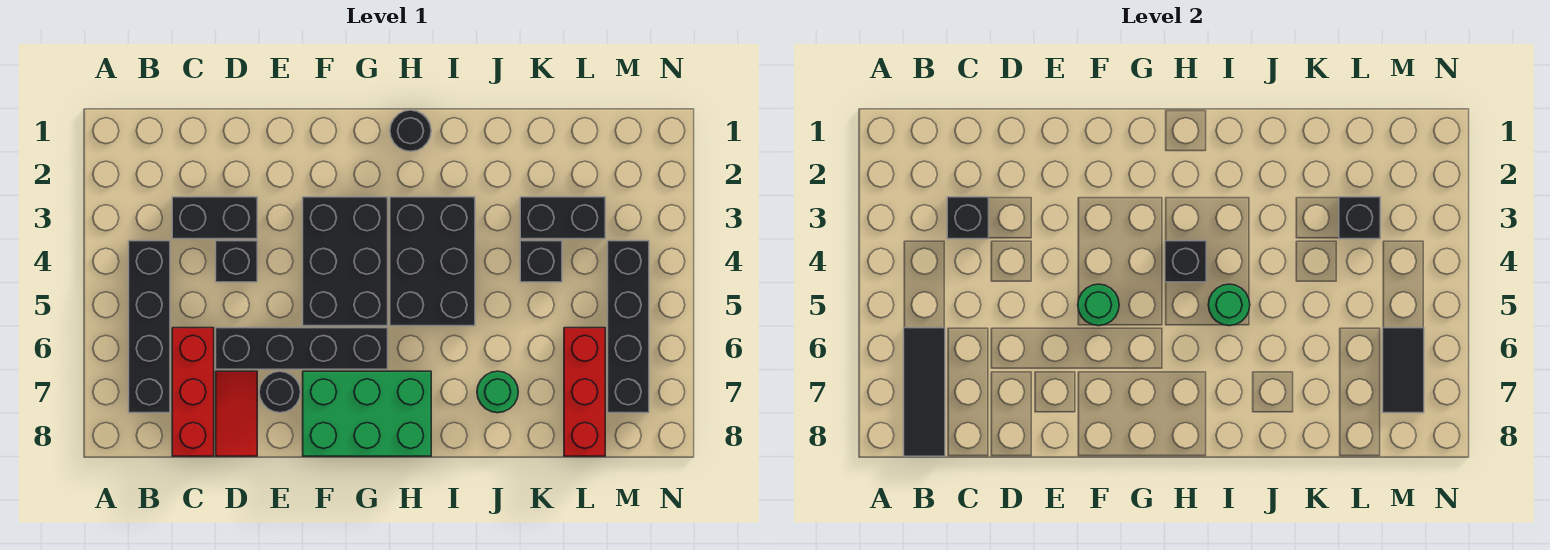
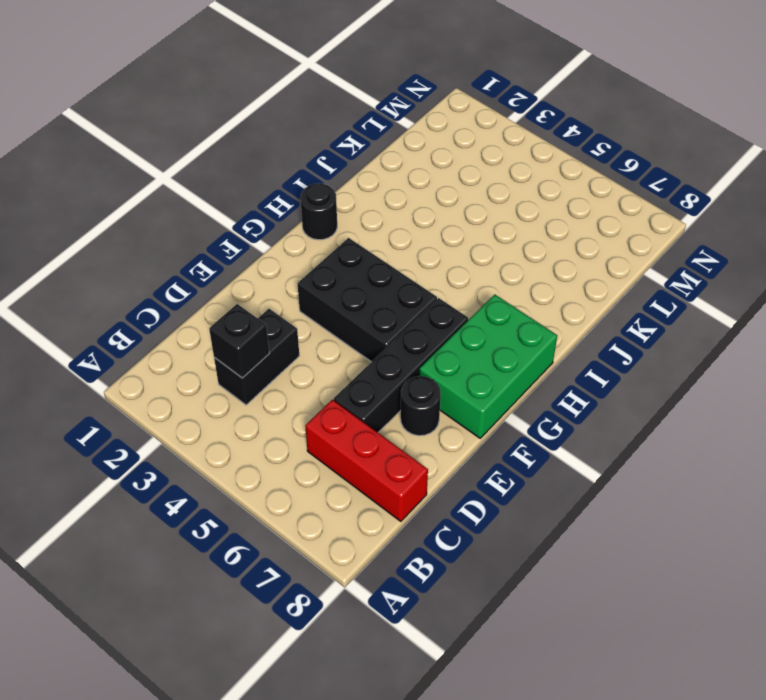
none -> black brick B4:B7 level 1
none -> black brick D4 level 1
none -> red tile D7:D8 level 1

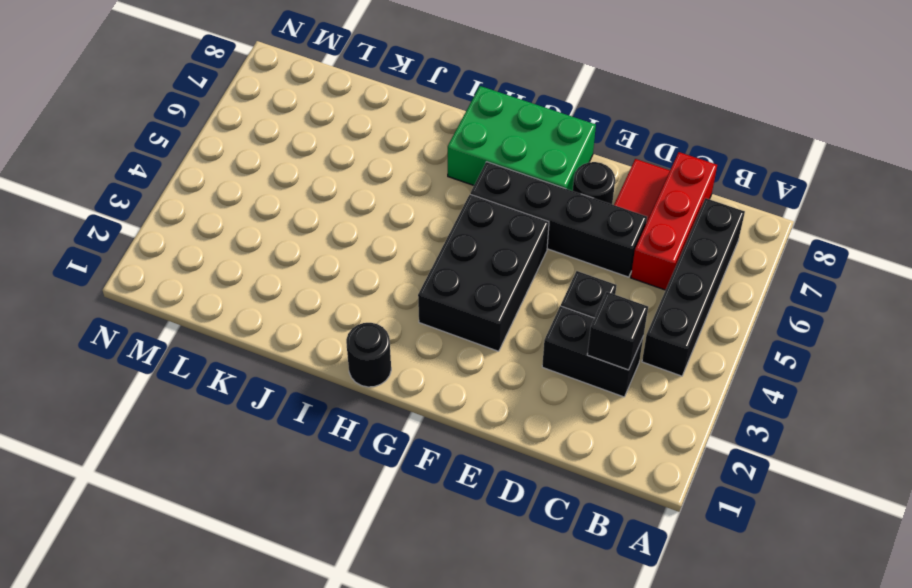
none -> black brick H3:I5 level 1
none -> green round brick J7 level 1
none -> black brick K3:L3 level 1

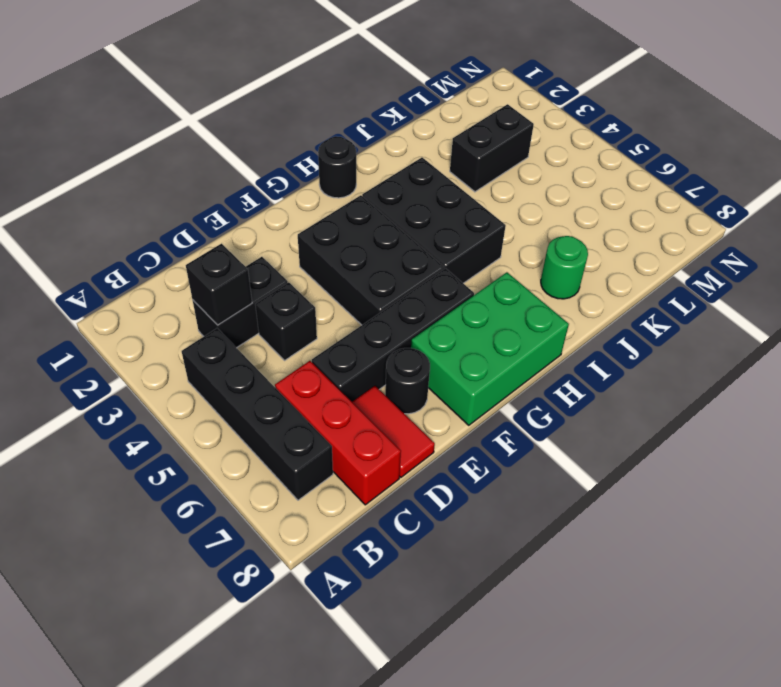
none -> black brick K4 level 1
none -> red brick L6:L8 level 1
none -> black brick M4:M7 level 1

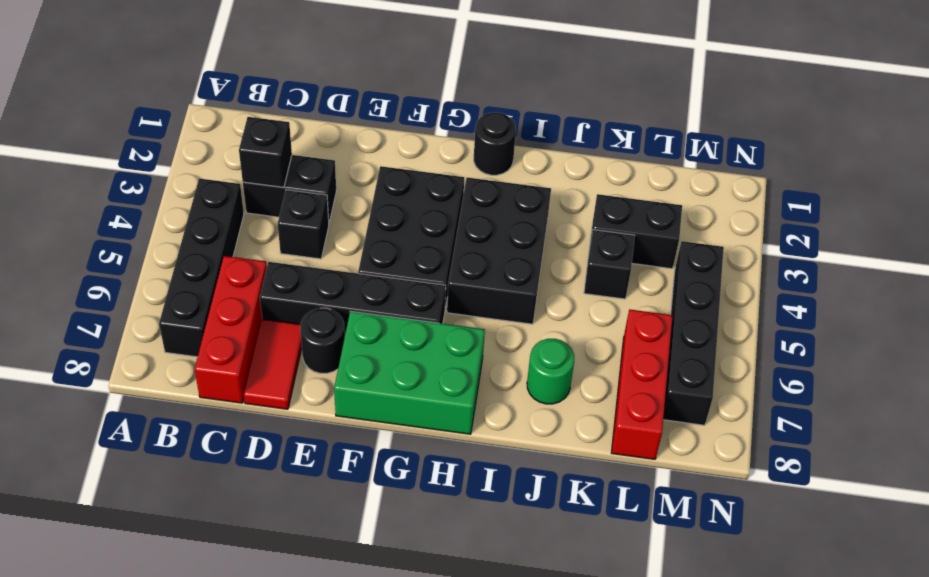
none -> black tile B6:B8 level 2
none -> green round brick F5 level 2
none -> black brick H4 level 2

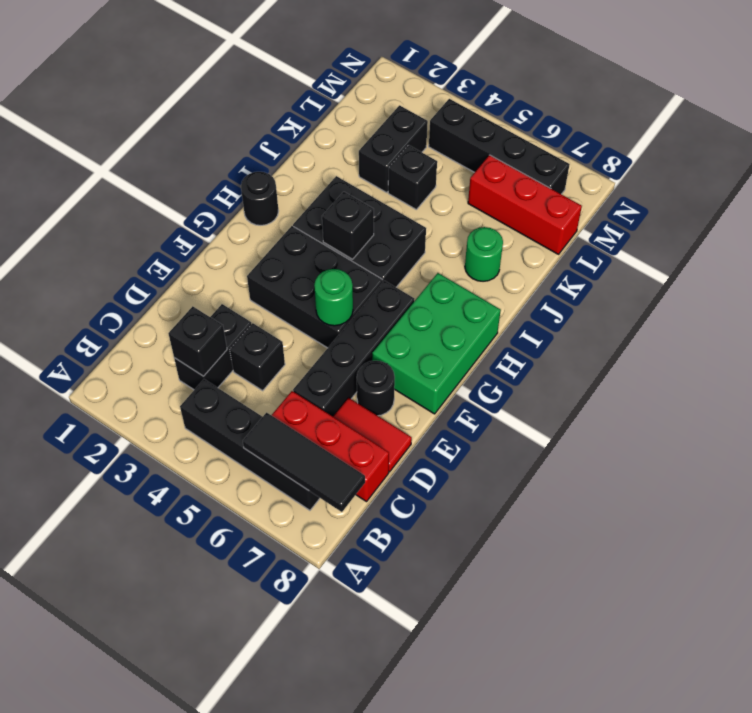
none -> green round brick I5 level 2
none -> black brick L3 level 2
none -> black tile M6:M7 level 2

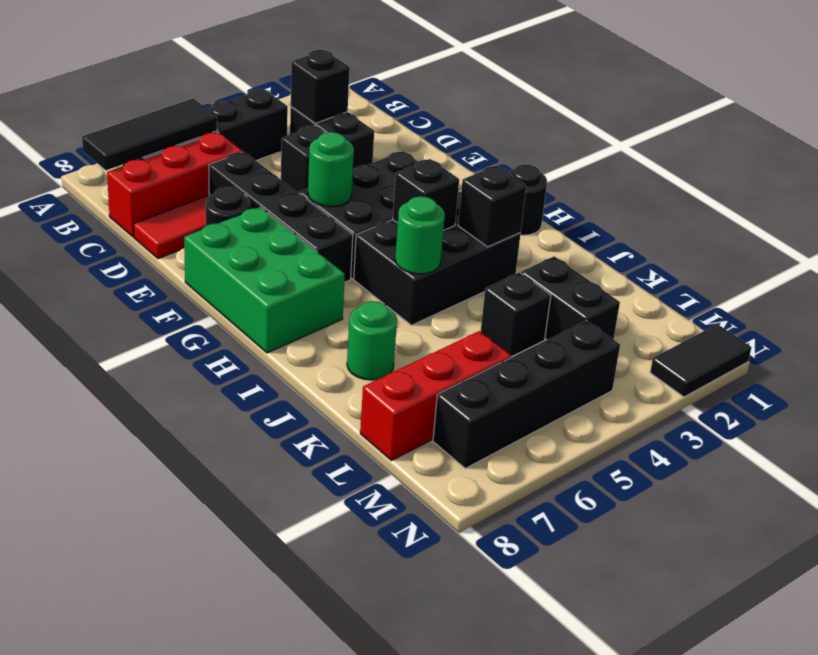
black brick I3 level 2 -> black brick L3 level 2
black tile N1:N2 level 1 -> black tile M6:M7 level 2

